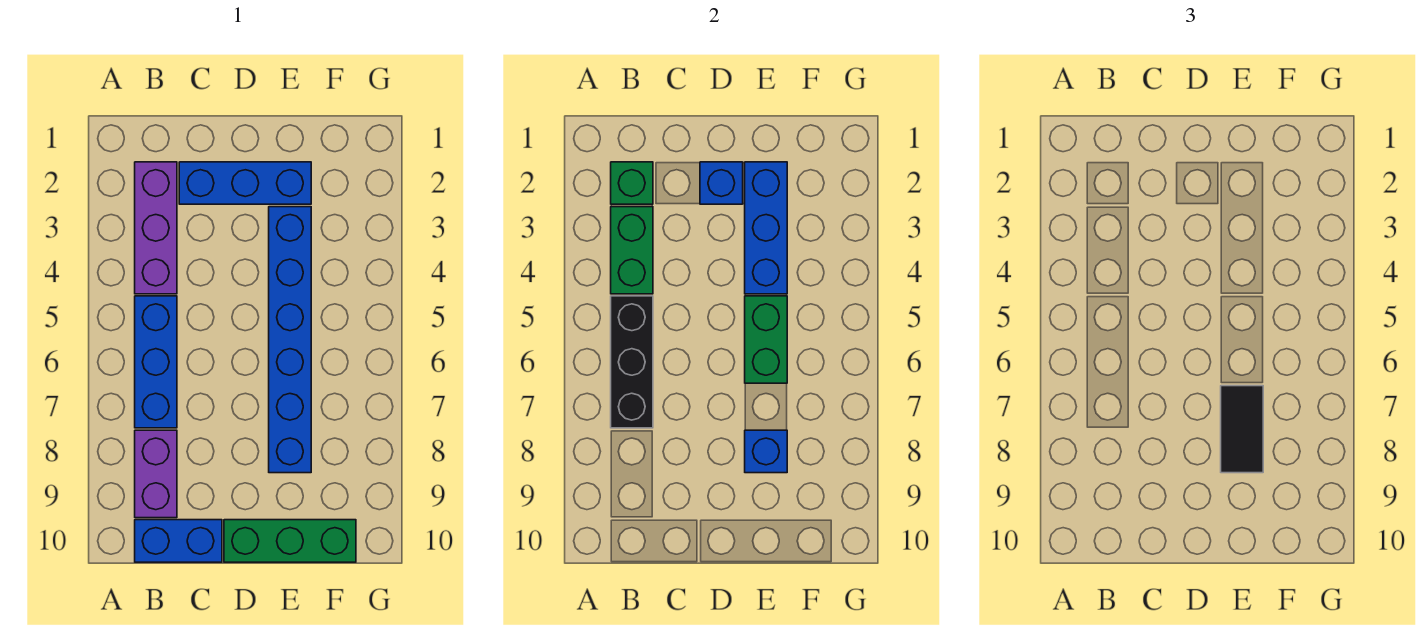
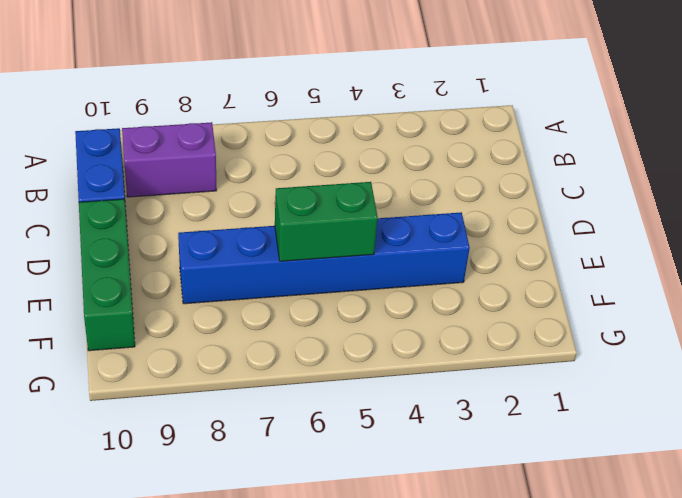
none -> purple brick B2:B4 level 1
none -> blue brick B5:B7 level 1
none -> blue brick C2:E2 level 1

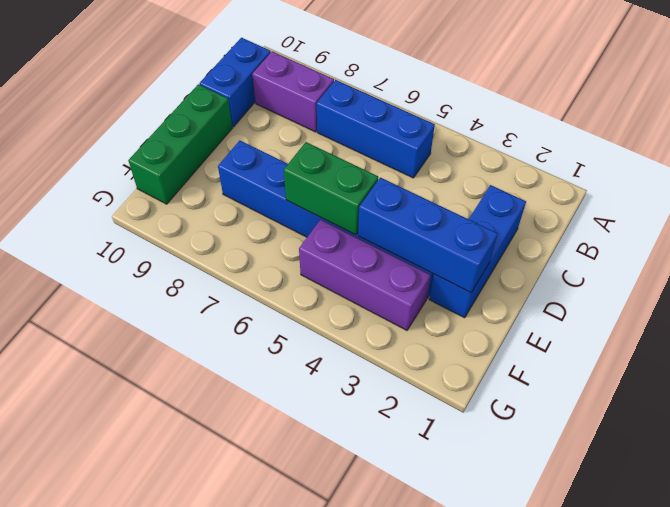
purple brick F3:F5 level 1 -> purple brick B2:B4 level 1
none -> green brick B2 level 2
none -> green brick B3:B4 level 2
none -> black brick B5:B7 level 2

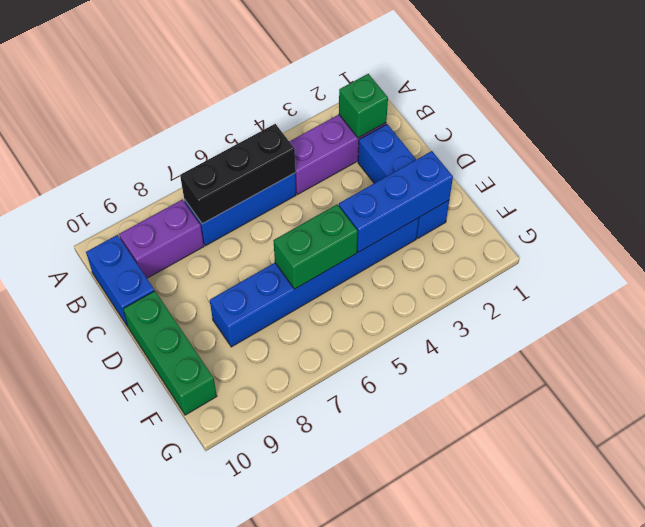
none -> green brick B3:B4 level 2
none -> blue brick D2 level 2
none -> blue brick E8 level 2

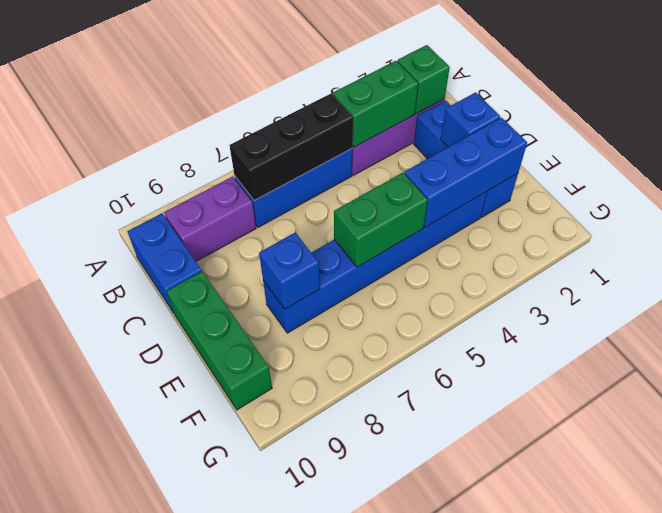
none -> black tile E7:E8 level 3

